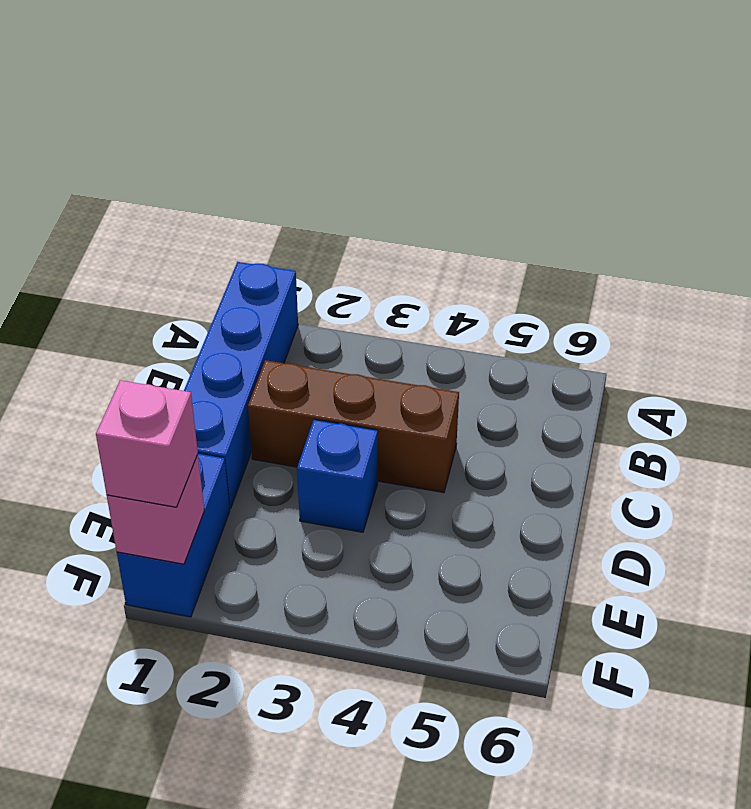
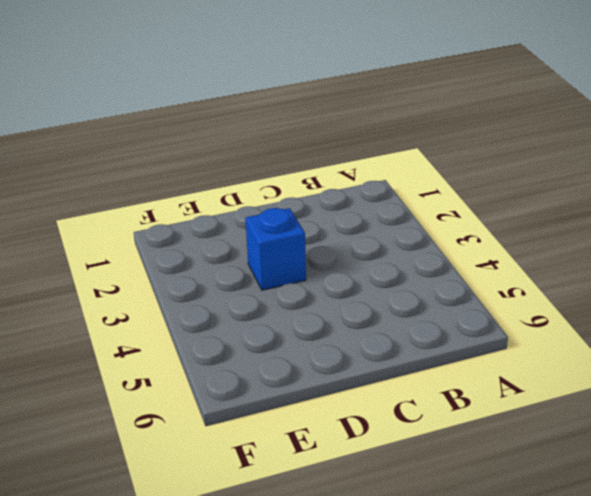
none -> blue brick A1:D1 level 1
none -> brown brick C2:C4 level 1

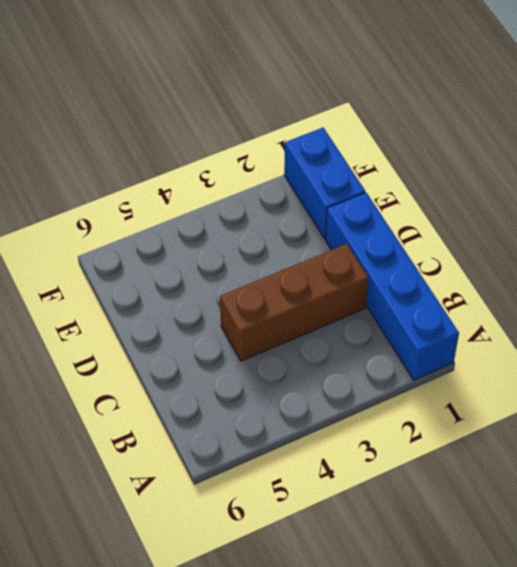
none -> blue brick D3 level 1
none -> pink brick F1 level 2

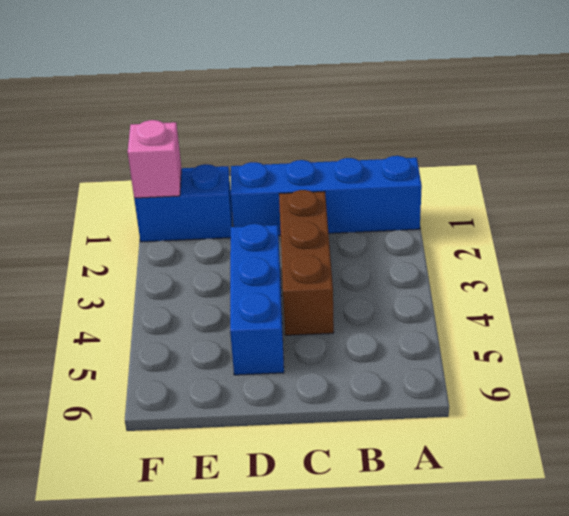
blue brick D3:D5 level 1 -> blue brick D3 level 1
none -> pink brick F1 level 3

